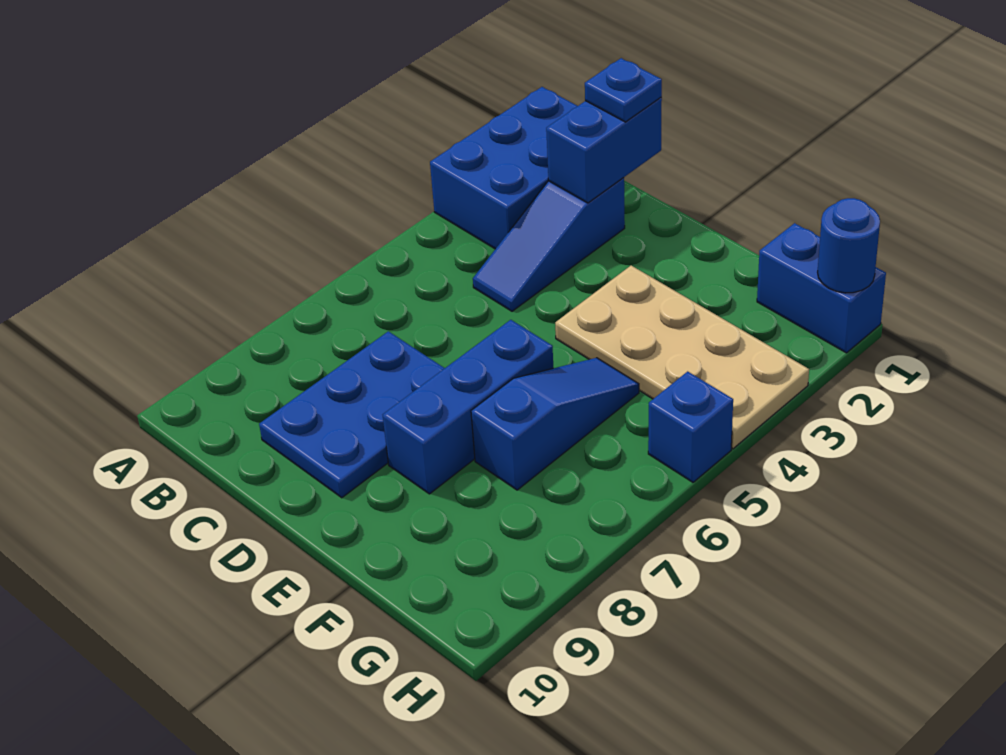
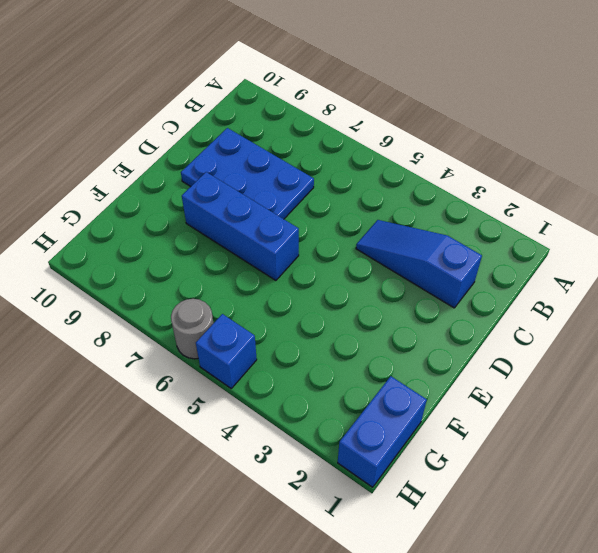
grey round brick H6 level 1 -> none
none -> blue brick A1:B3 level 1
none -> tan plate E3:H4 level 1

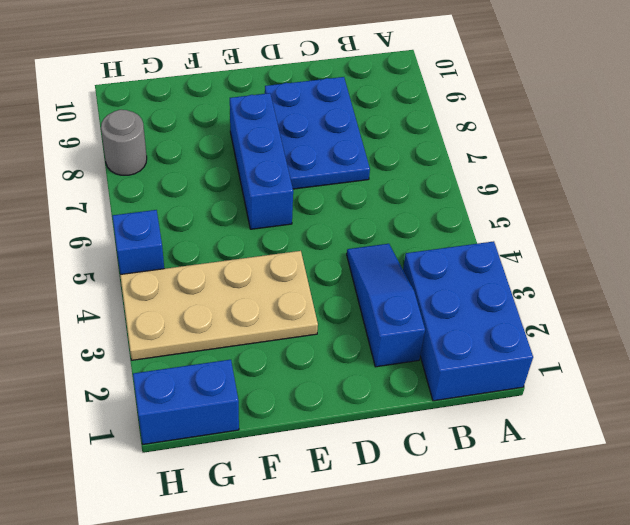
grey round brick H8 level 1 -> none
none -> blue slope F5:F7 level 1 top 7
none -> blue brick C1:C2 level 2

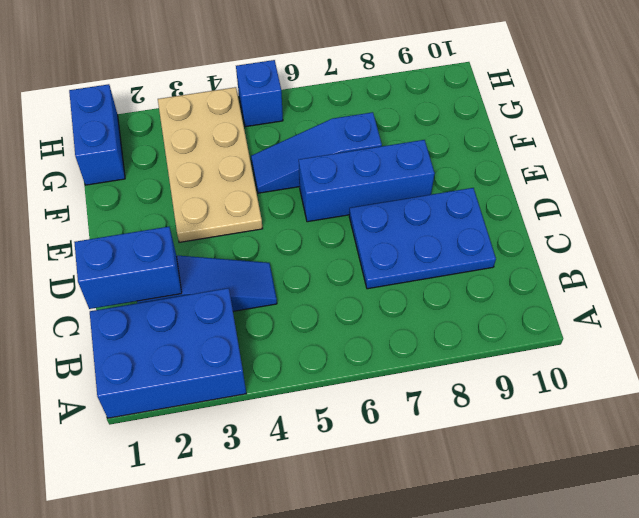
none -> blue round brick H1 level 2
none -> blue plate C1 level 3

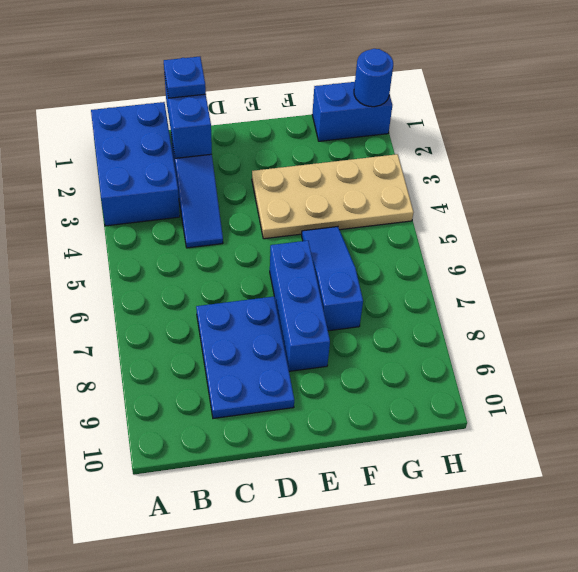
none -> blue brick H5 level 1

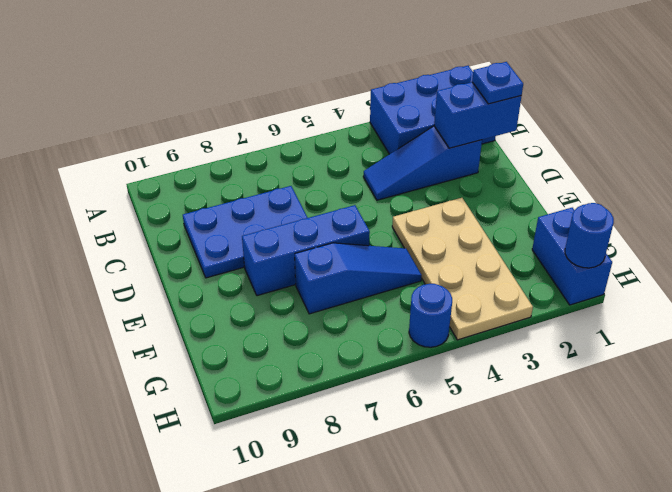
blue round brick H5 level 1 -> blue brick H5 level 1

